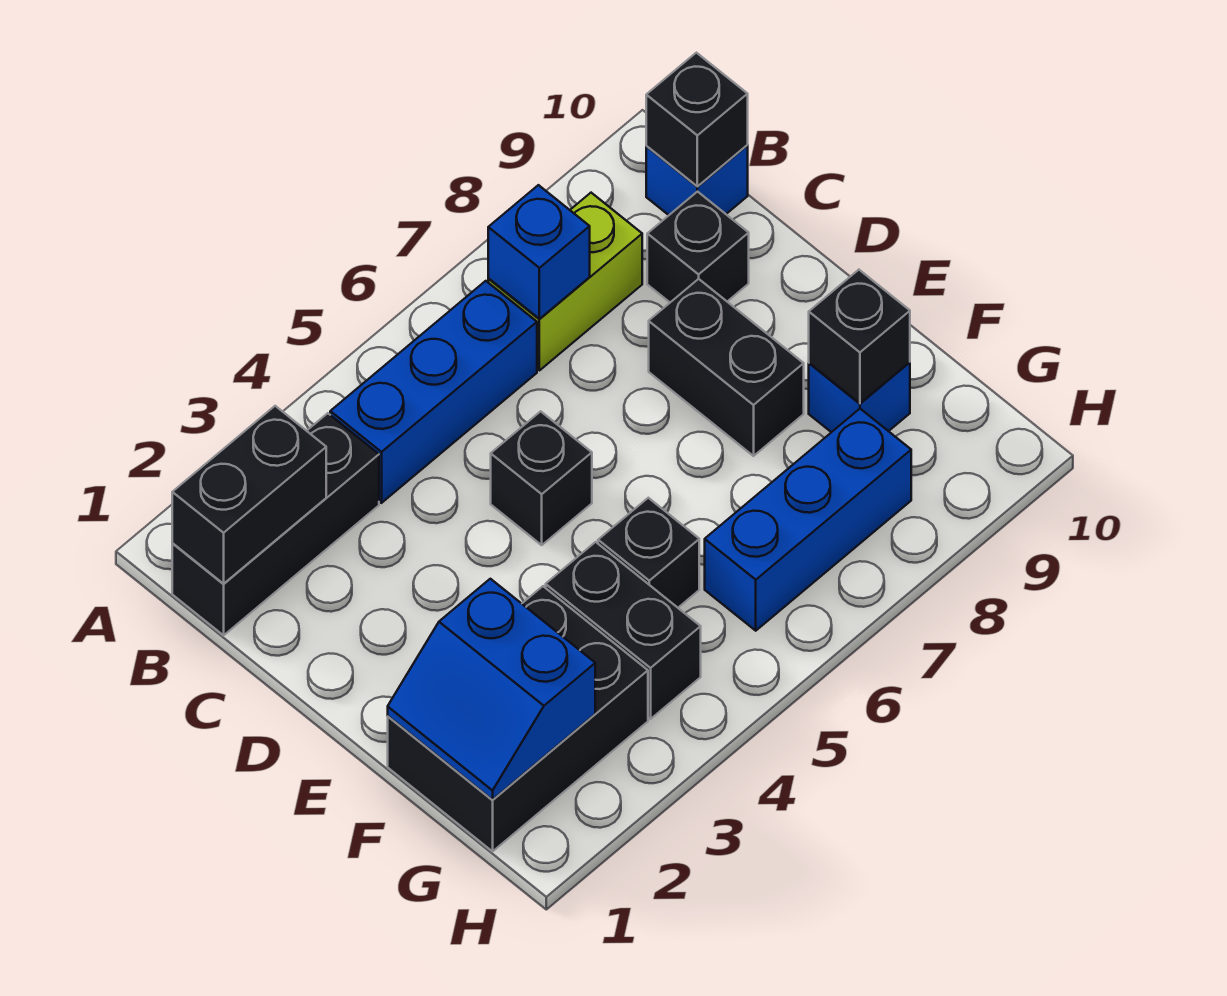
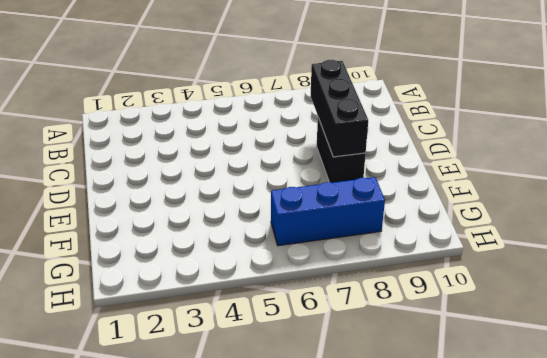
black brick C8:E8 level 2 -> black brick B1:B3 level 1
none -> blue brick B4:B6 level 1
none -> lime brick B7:B8 level 1
none -> blue brick B10 level 1

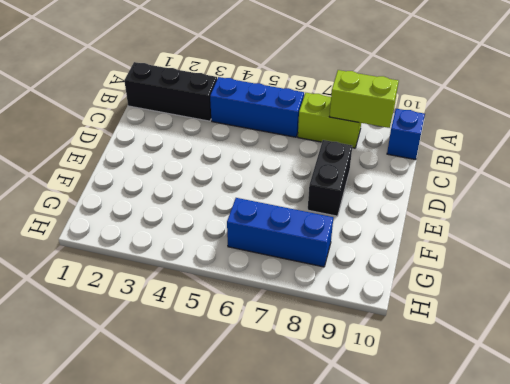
lime brick B8:B9 level 2 -> none
none -> black brick C9 level 1
none -> black brick D5 level 1
none -> black brick F1:G3 level 1

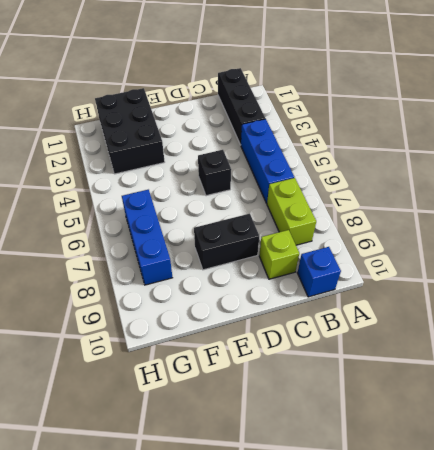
lime brick C9 level 1 -> black brick C9 level 1
none -> black brick F4:G4 level 1
none -> black brick F5 level 1
none -> blue brick F9 level 1

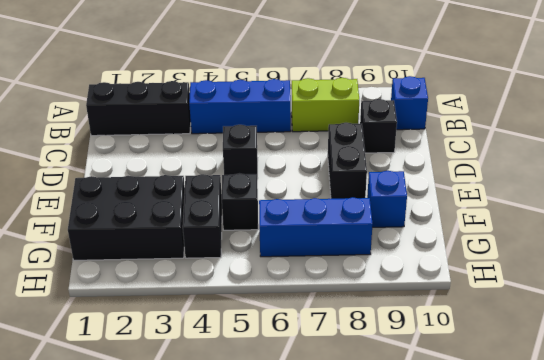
none -> black brick B1:B2 level 2
none -> blue brick B7 level 2
none -> black brick B10 level 2

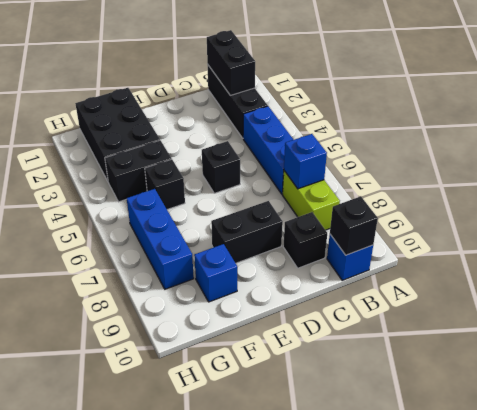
none -> blue slope F1:G2 level 2 top 2
none -> black brick F9 level 2

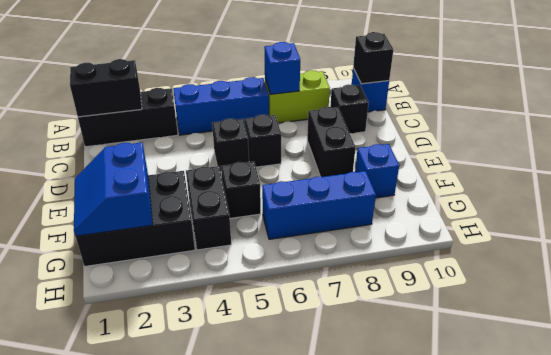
black brick D6 level 1 -> black brick F9 level 2

